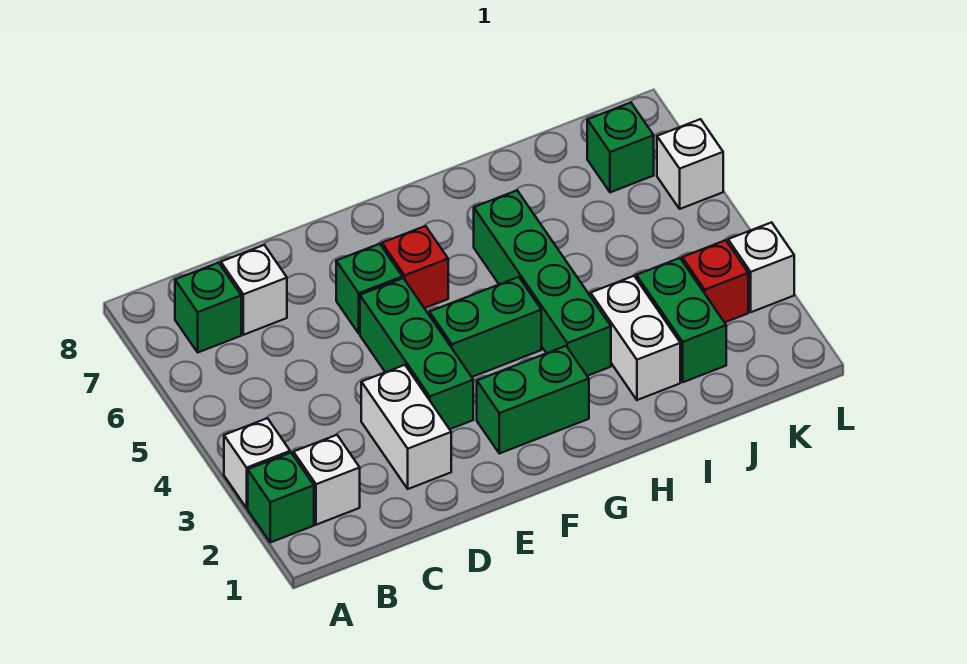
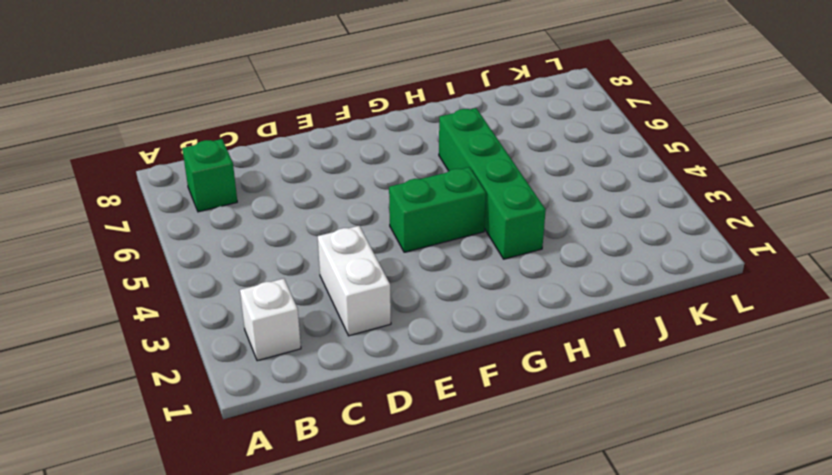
none -> green brick A2 level 1
none -> white brick A3 level 1
none -> white brick C7 level 1

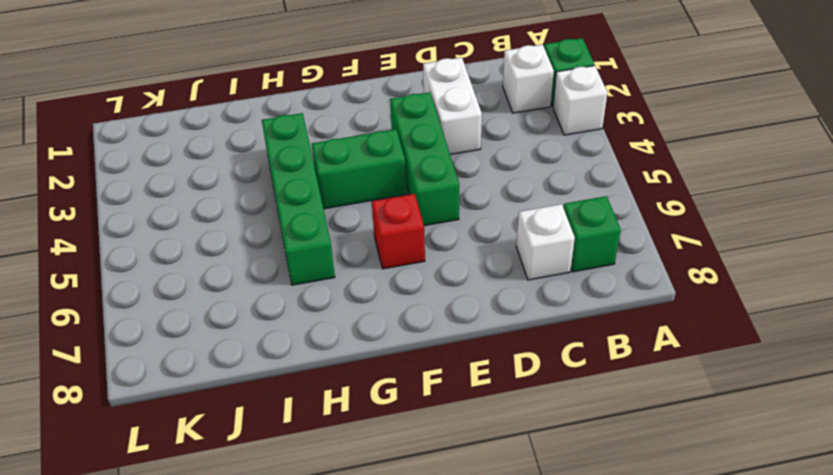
none -> green brick E6 level 1
none -> green brick F2:G2 level 1
none -> white brick I2:I3 level 1

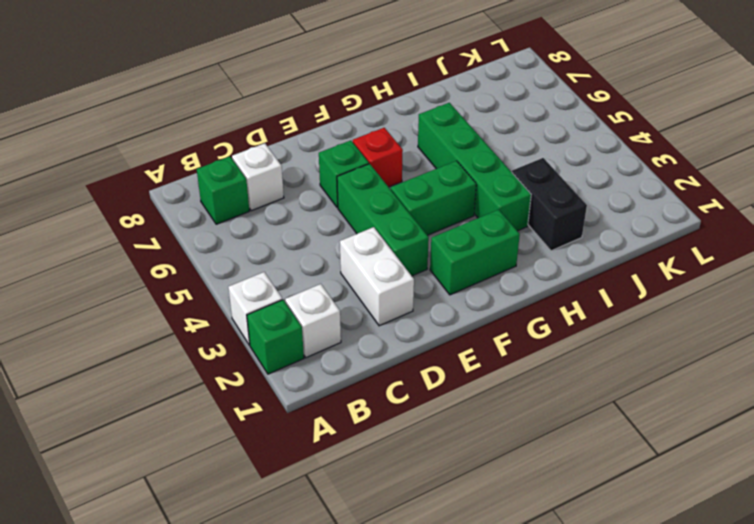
black brick I2:I3 level 1 -> white brick I2:I3 level 1
none -> green brick J2:J3 level 1
none -> red brick K3 level 1
none -> green brick K7 level 1

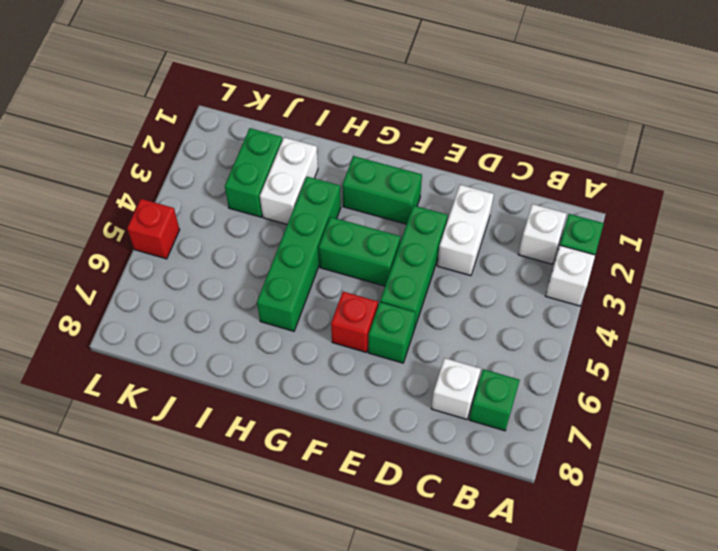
red brick L5 level 1 -> red brick K3 level 1
none -> green brick K7 level 1
none -> white brick L3 level 1
none -> white brick L6 level 1

